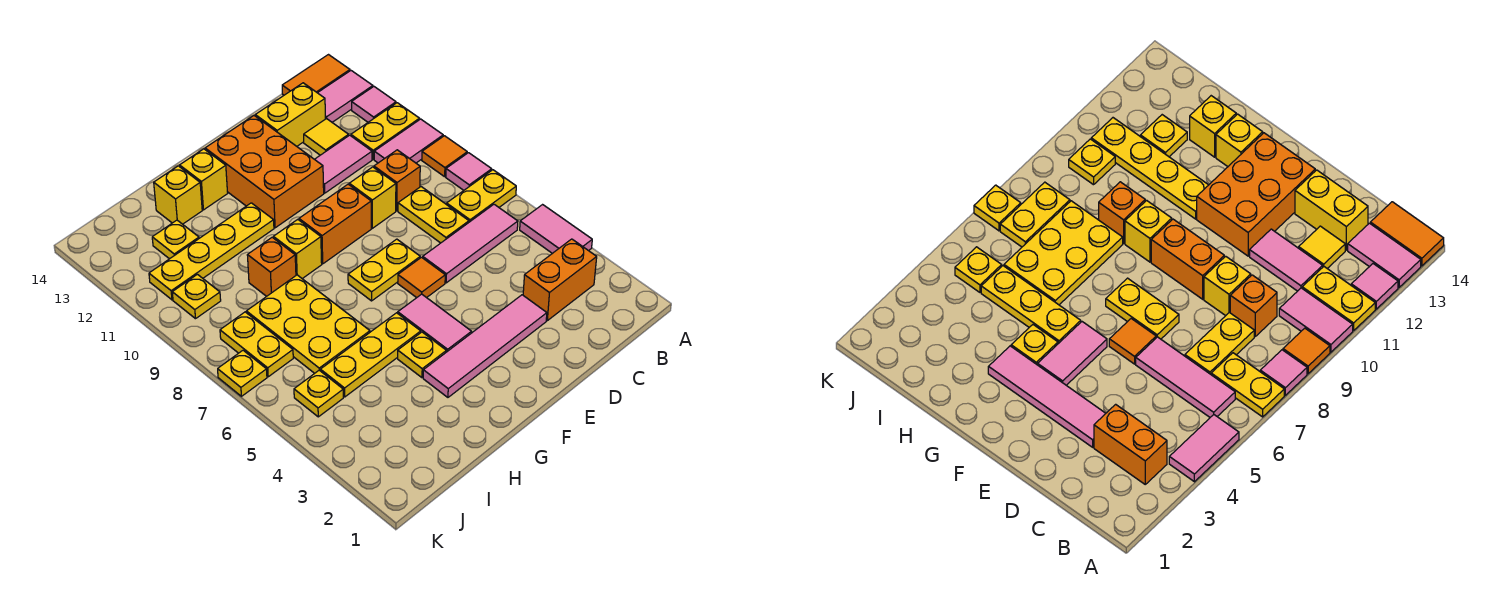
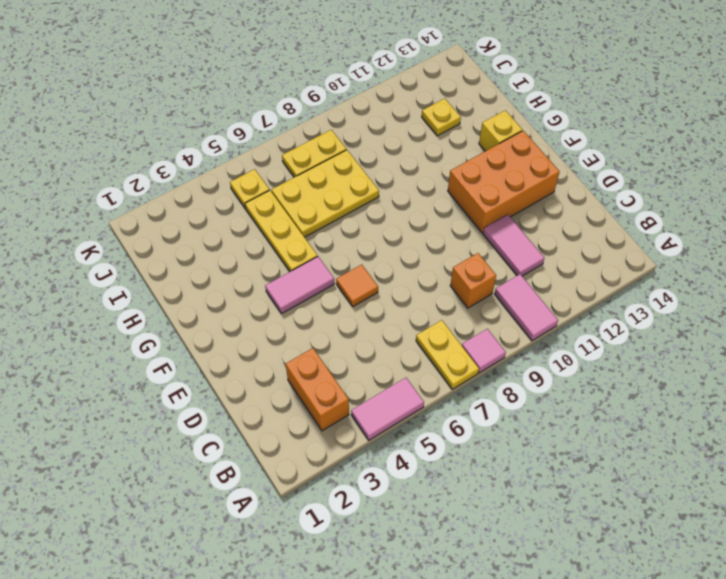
none -> orange tile A9 level 1
none -> yellow plate A11:B11 level 1
none -> pink tile A12 level 1
none -> pink tile A13:B13 level 1

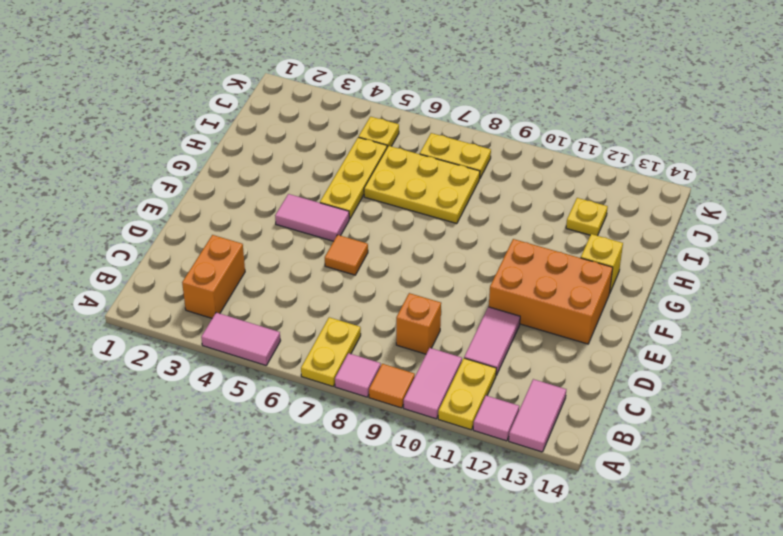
none -> orange tile A14:B14 level 1
none -> pink tile B6:D6 level 1
none -> yellow plate C7:C8 level 1
none -> yellow tile C12 level 1

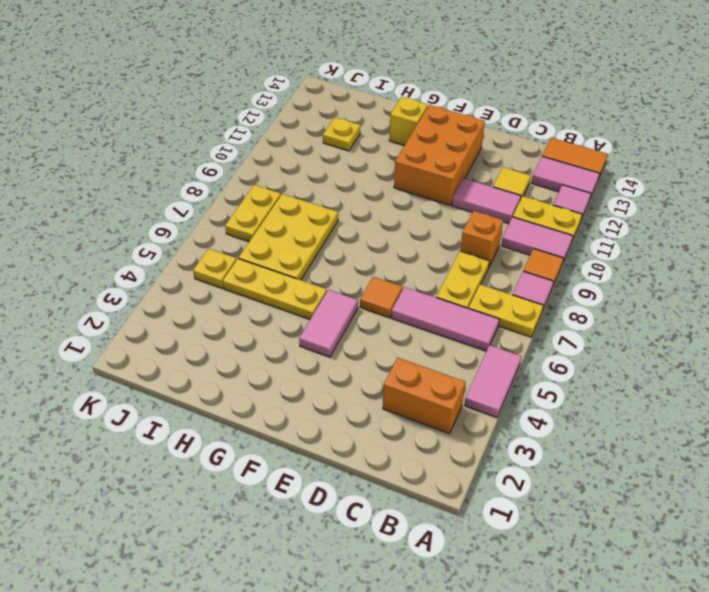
none -> yellow brick C13:D13 level 1
none -> pink tile D3:G3 level 1
none -> yellow brick D9 level 1
none -> yellow plate E7:F7 level 1

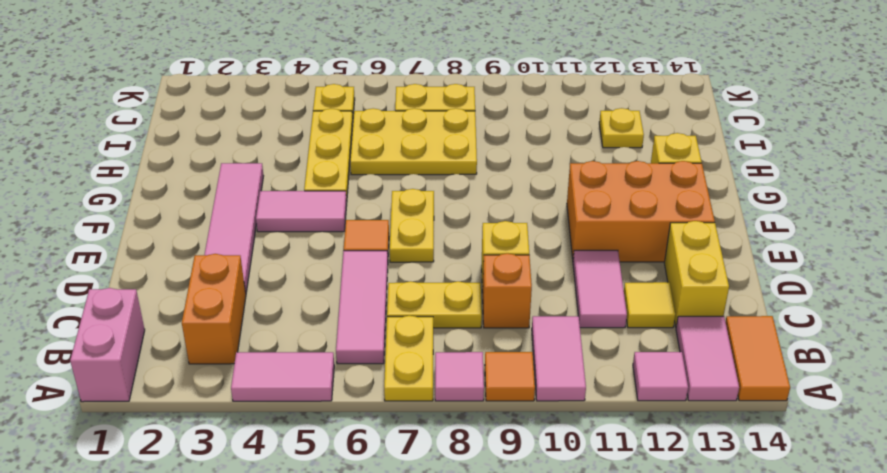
pink brick A1:B1 level 1 -> none
none -> yellow plate A11:B11 level 1
none -> orange brick E9:F9 level 1
none -> yellow plate G4 level 1
none -> yellow brick G9 level 1

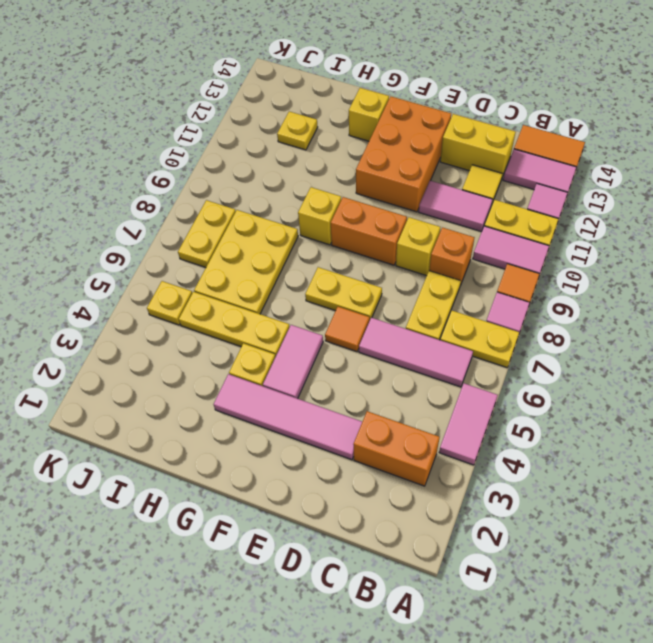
none -> yellow plate G11:J11 level 1
none -> orange brick H9 level 1
none -> yellow brick H13 level 1
none -> yellow plate J10 level 1

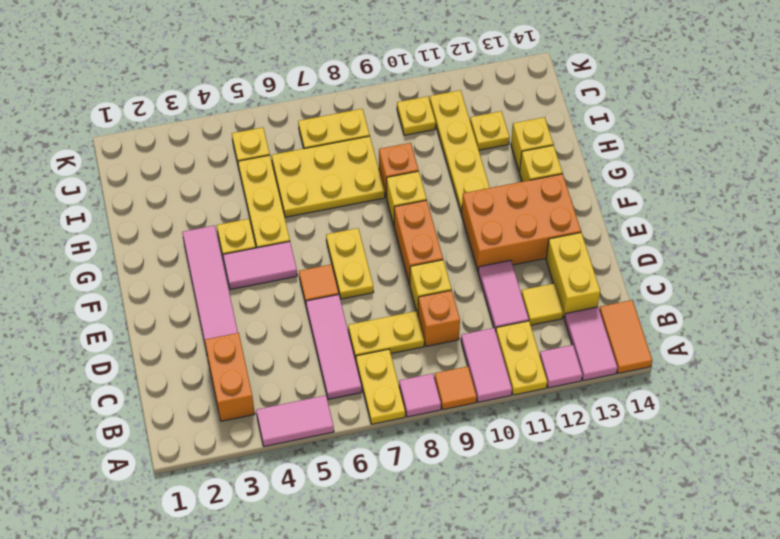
none -> yellow plate K7 level 1

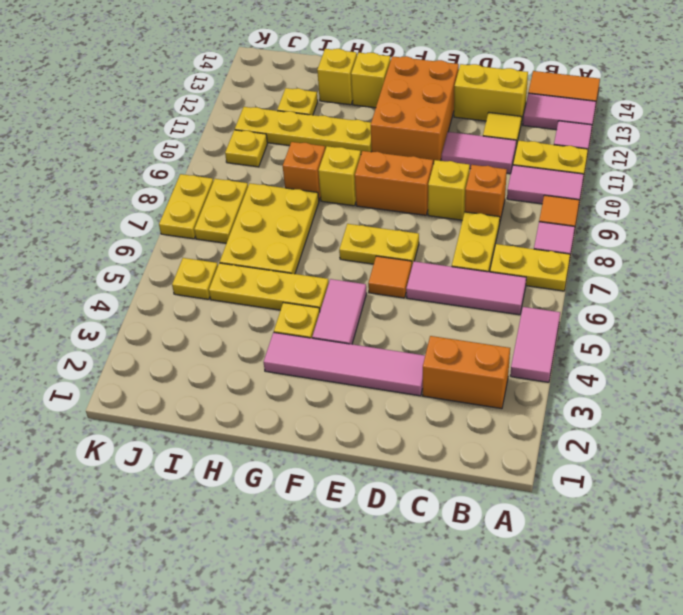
yellow plate K7:K8 level 1 -> yellow plate K7 level 1

